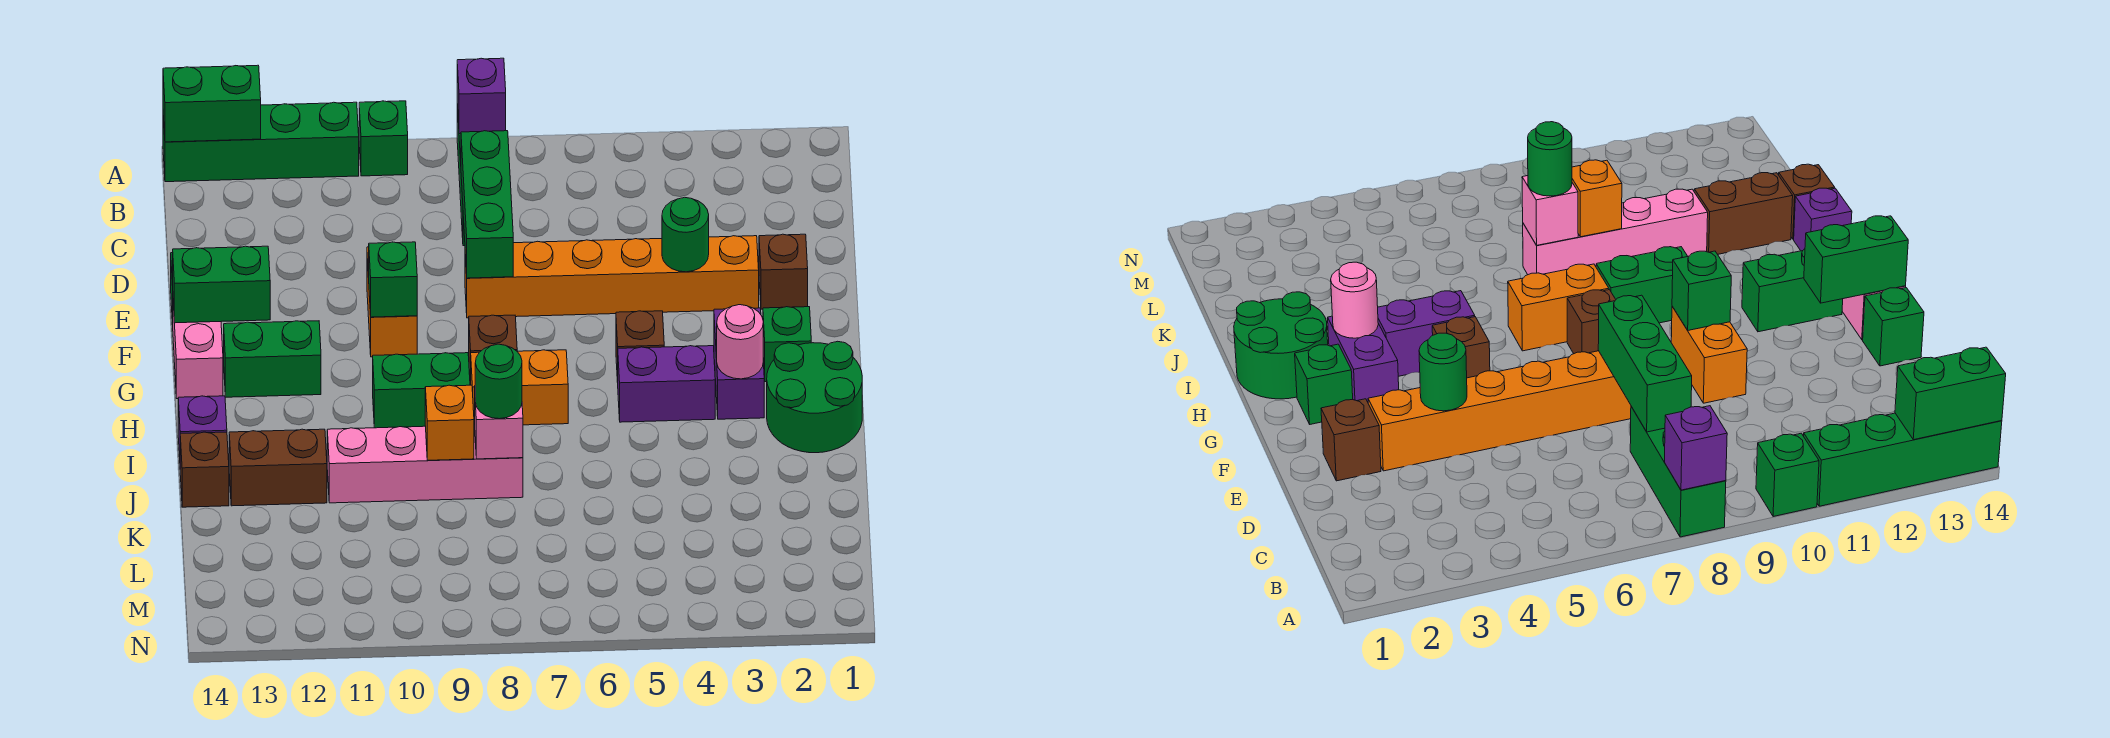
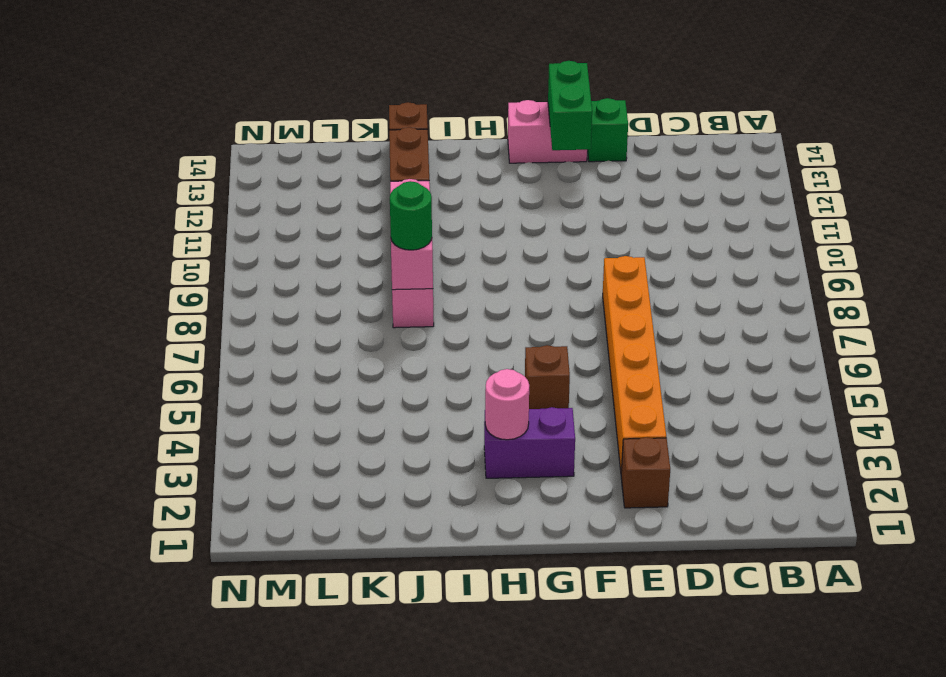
none -> green brick A8:C8 level 1
none -> green brick A10 level 1
none -> green brick A11:A14 level 1
none -> orange brick E10:F10 level 1

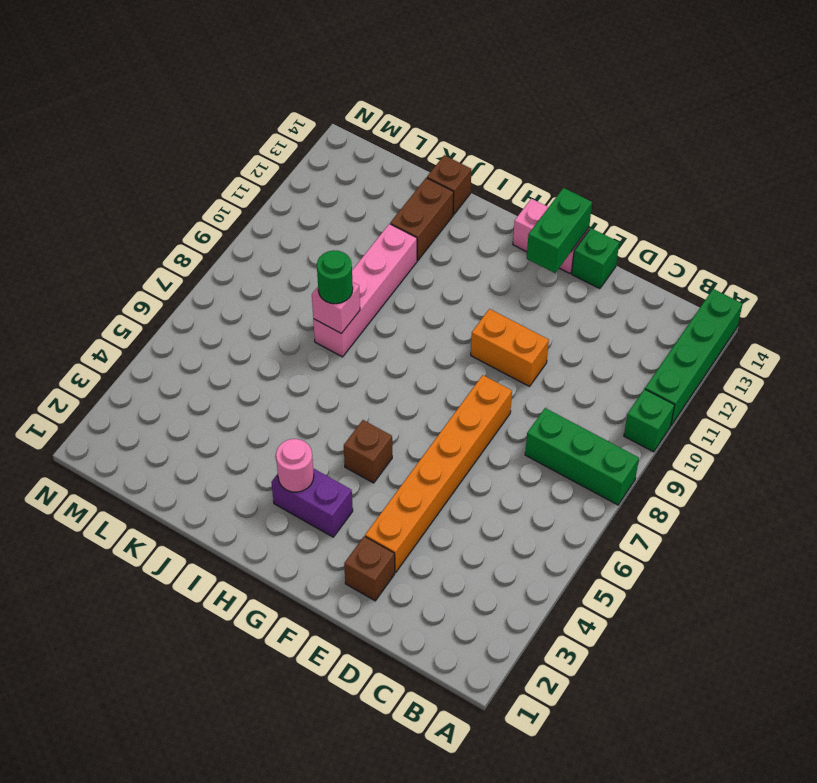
none -> green brick G2 level 1
none -> brown brick G8 level 1
none -> green brick G12:G13 level 1
none -> green round brick H1:I2 level 1

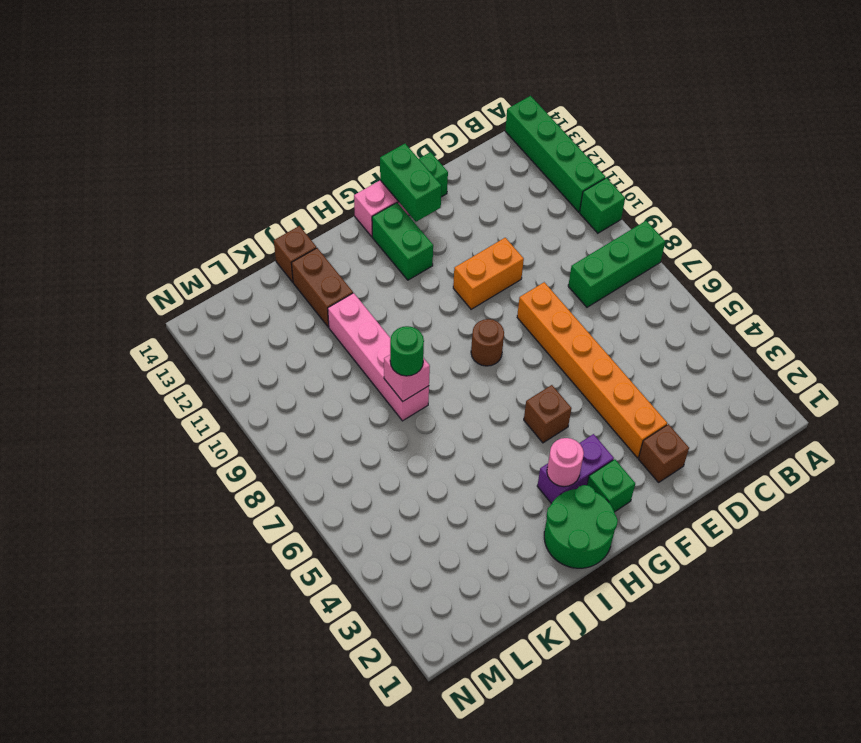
brown round brick G8 level 1 -> brown brick G8 level 1
none -> purple brick H4:H5 level 1
none -> orange brick H7:H8 level 1
none -> green brick H9:H10 level 1
none -> purple brick I14 level 1

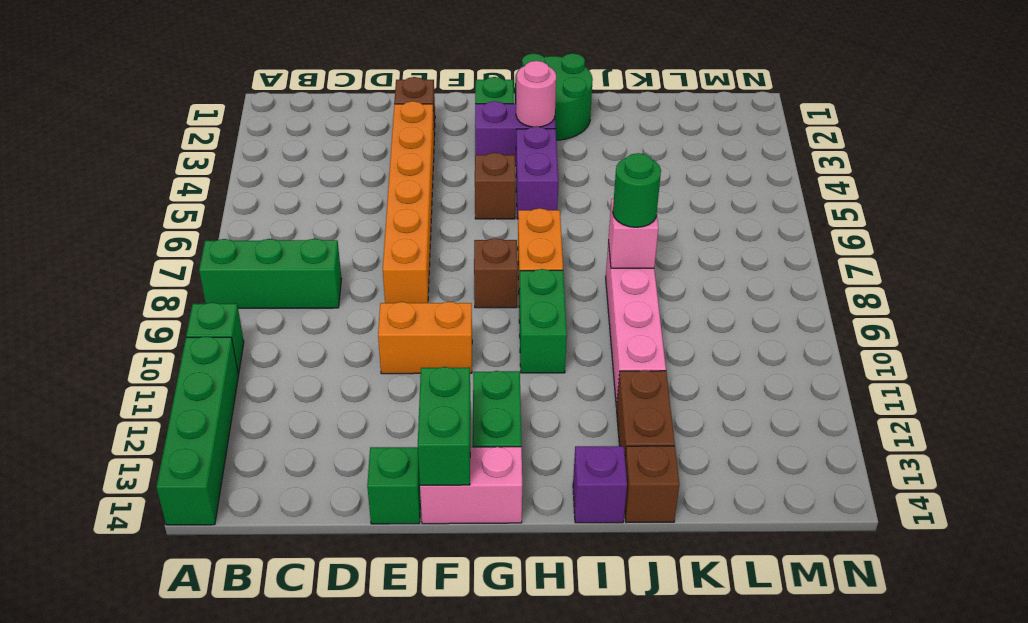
none -> purple brick A8 level 2
none -> green brick A13:A14 level 2
none -> green brick C8:E8 level 2
none -> green round brick E4 level 2

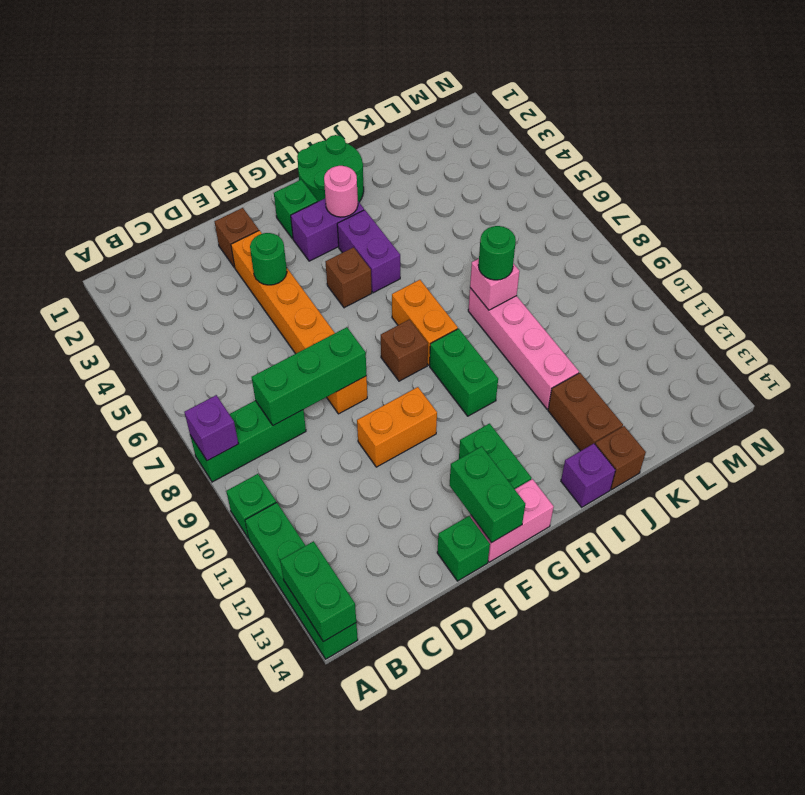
none -> green brick F10 level 2
none -> orange brick J9 level 2

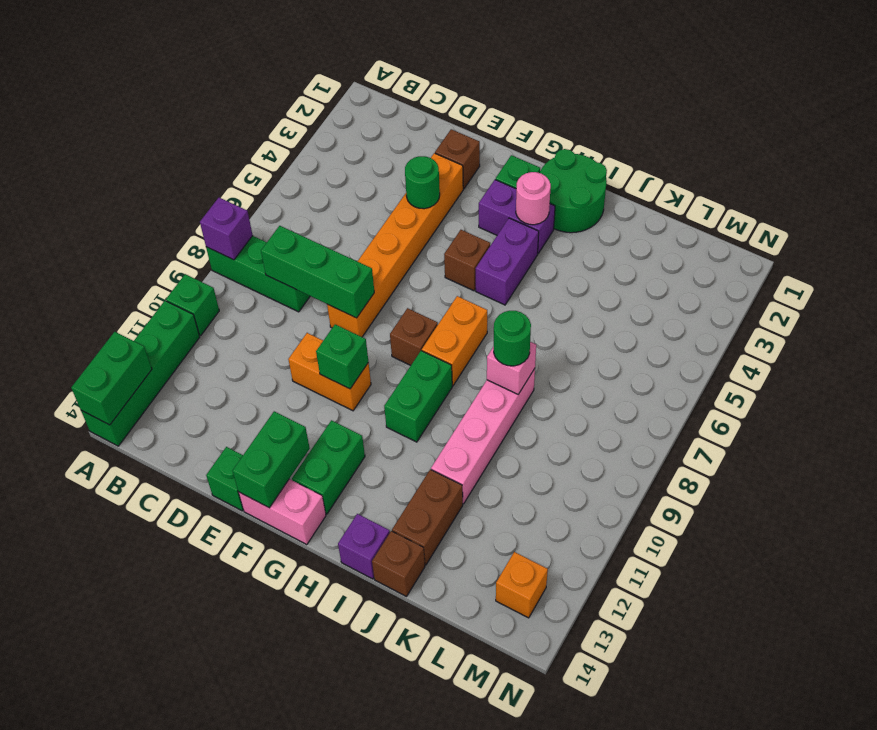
orange brick M13 level 1 -> orange brick J9 level 2

